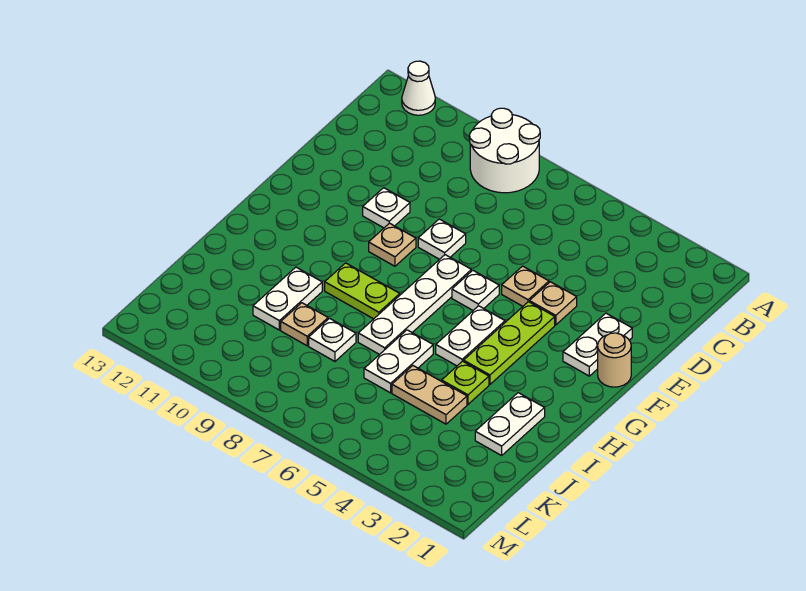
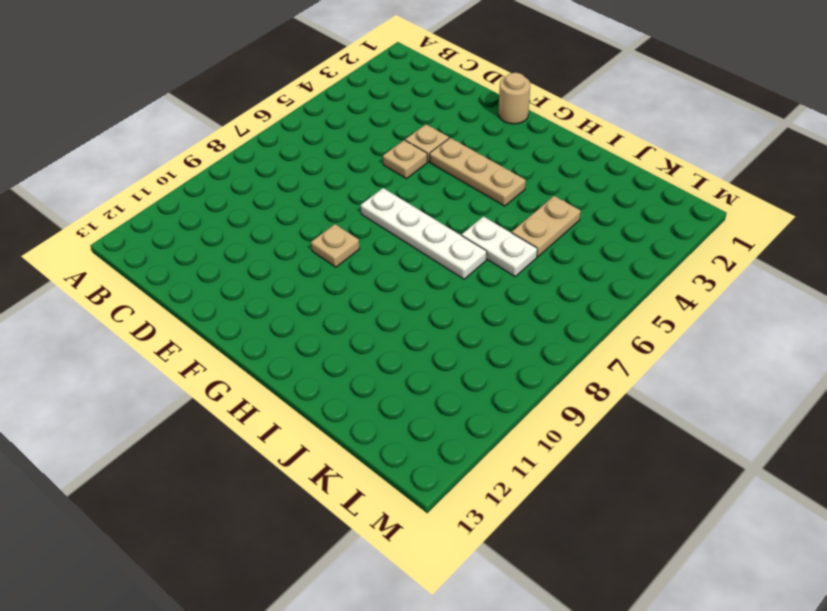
tan plate F4:H4 level 1 -> lime plate F4:H4 level 1
none -> white round brick A8:B9 level 1
none -> white cone A12 level 1
none -> white plate E2:F2 level 1

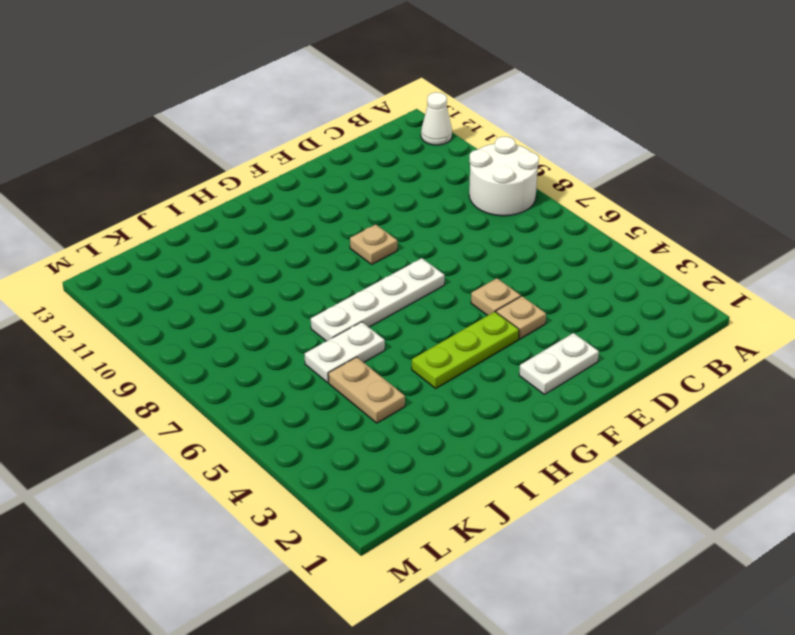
none -> white plate E8 level 1
none -> white plate E10 level 1
none -> tan round brick F1 level 1

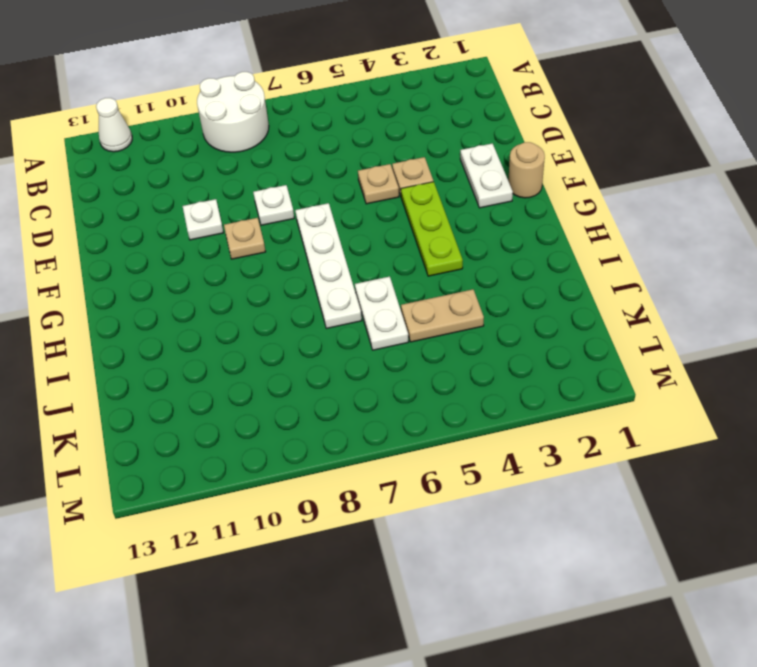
none -> white plate F6 level 1
none -> white plate G5:H5 level 1
none -> lime plate H8:H9 level 1

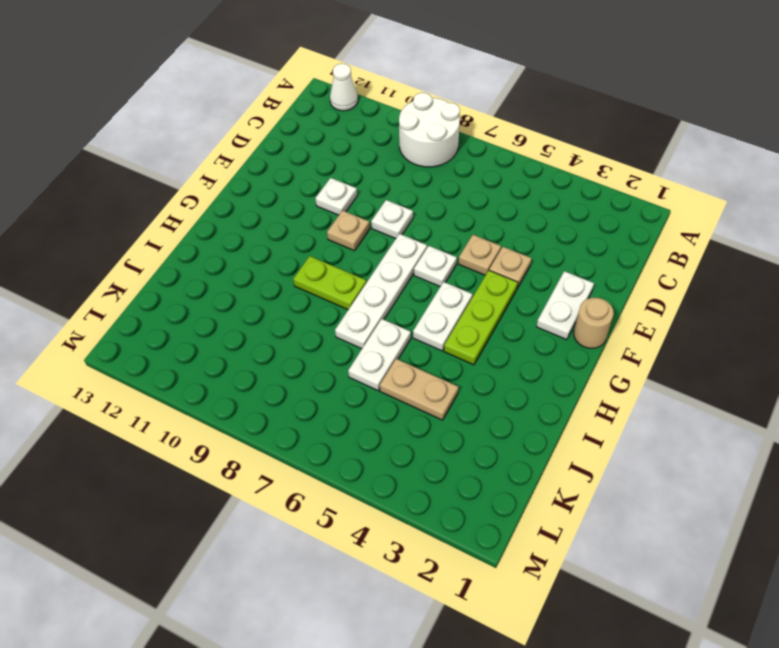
none -> white plate I2:J2 level 1
none -> lime plate I4 level 1
none -> white plate I10:J10 level 1

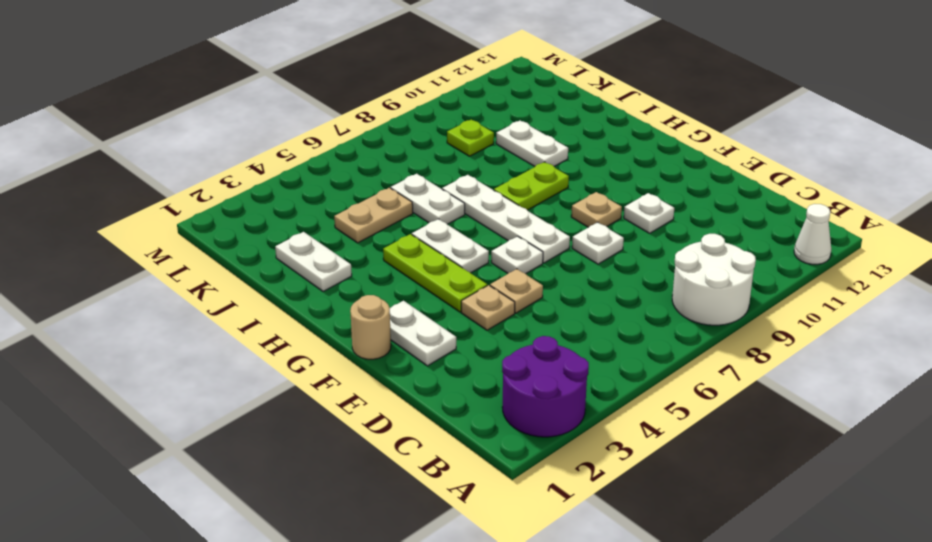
purple round brick A2:B3 level 1 -> none
lime plate K9 level 1 -> lime plate I4 level 1
none -> white plate J8 level 1
none -> tan plate J9 level 1

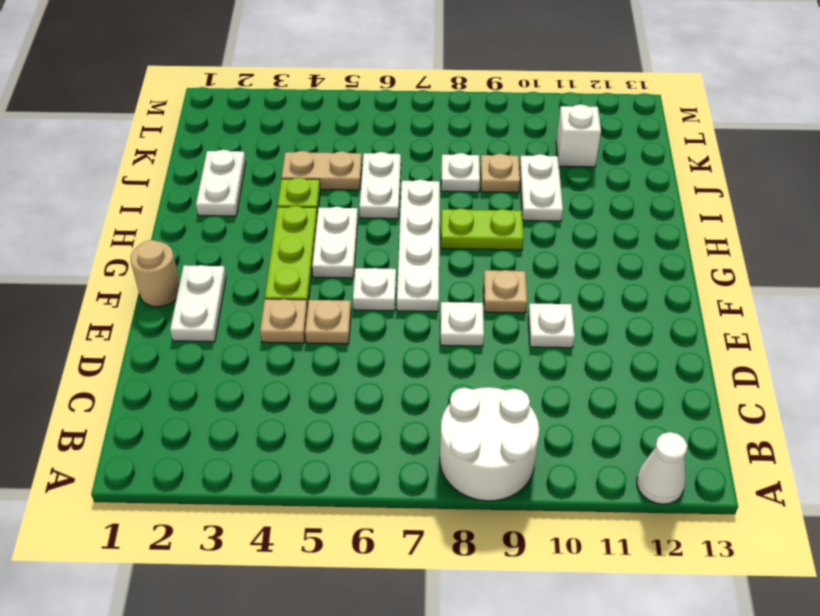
white brick K11 level 1 -> none

